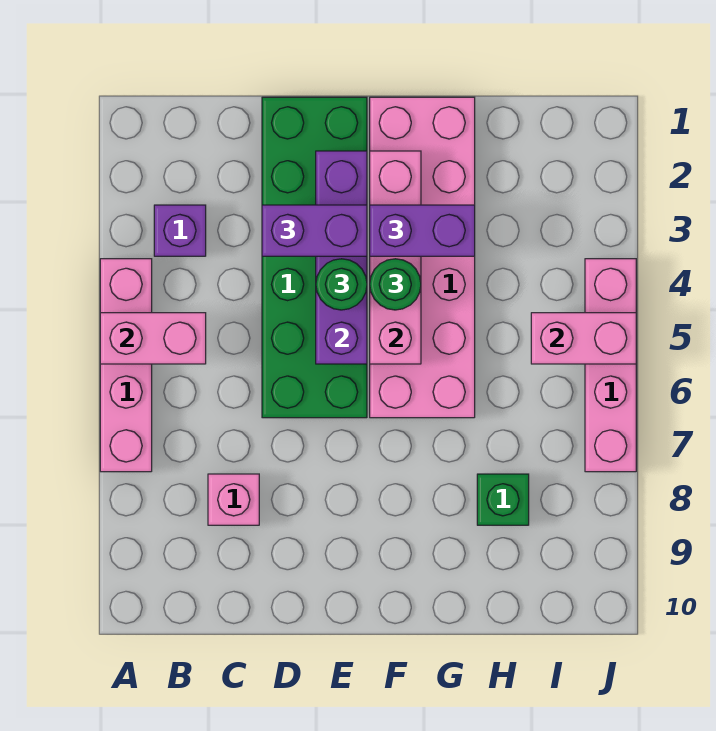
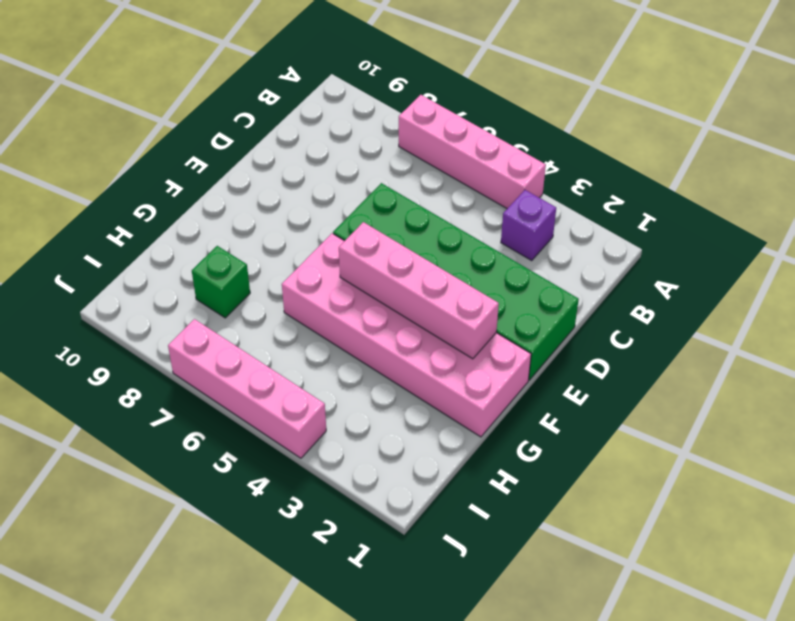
none -> pink brick C8 level 1
none -> pink brick A5:B5 level 2
none -> purple brick E2:E5 level 2

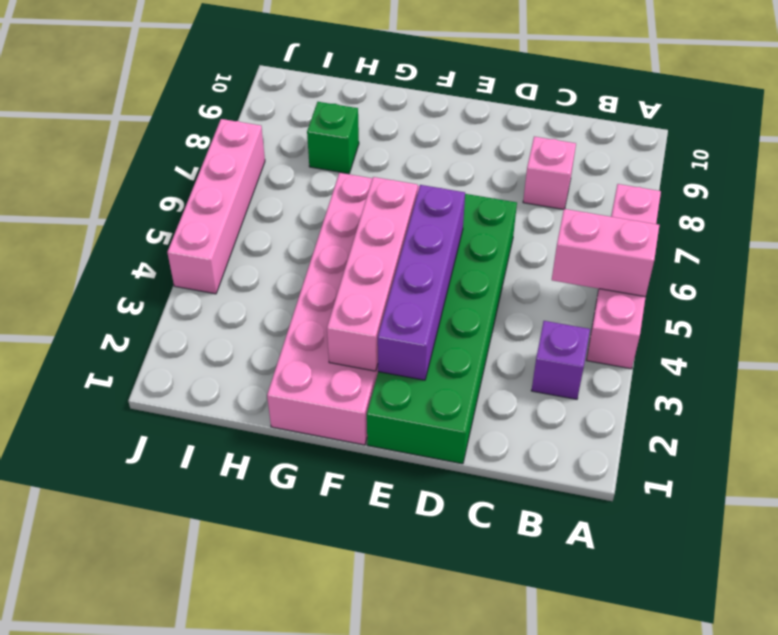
none -> pink brick I5:J5 level 2
none -> purple brick D3:E3 level 3
none -> green round brick E4 level 3

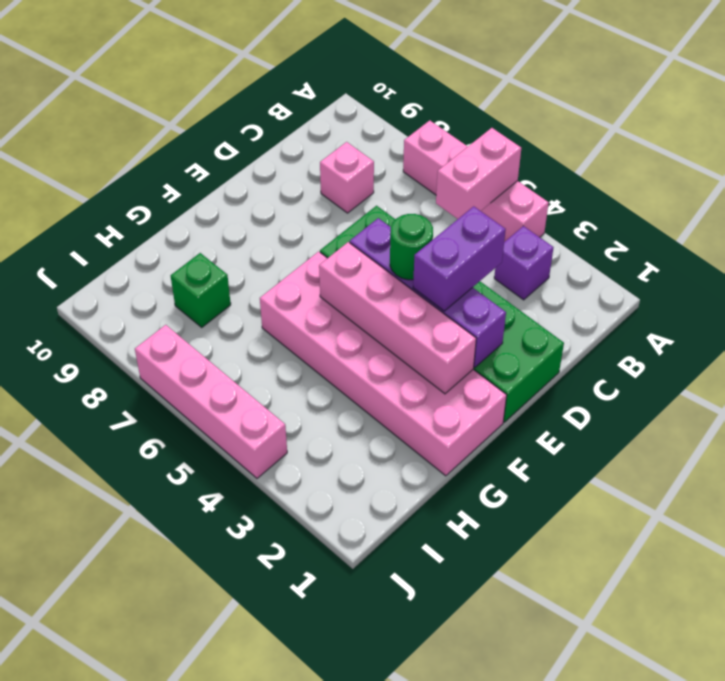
none -> pink brick I5:J5 level 2
none -> purple brick F3:G3 level 3
none -> green round brick F4 level 3

